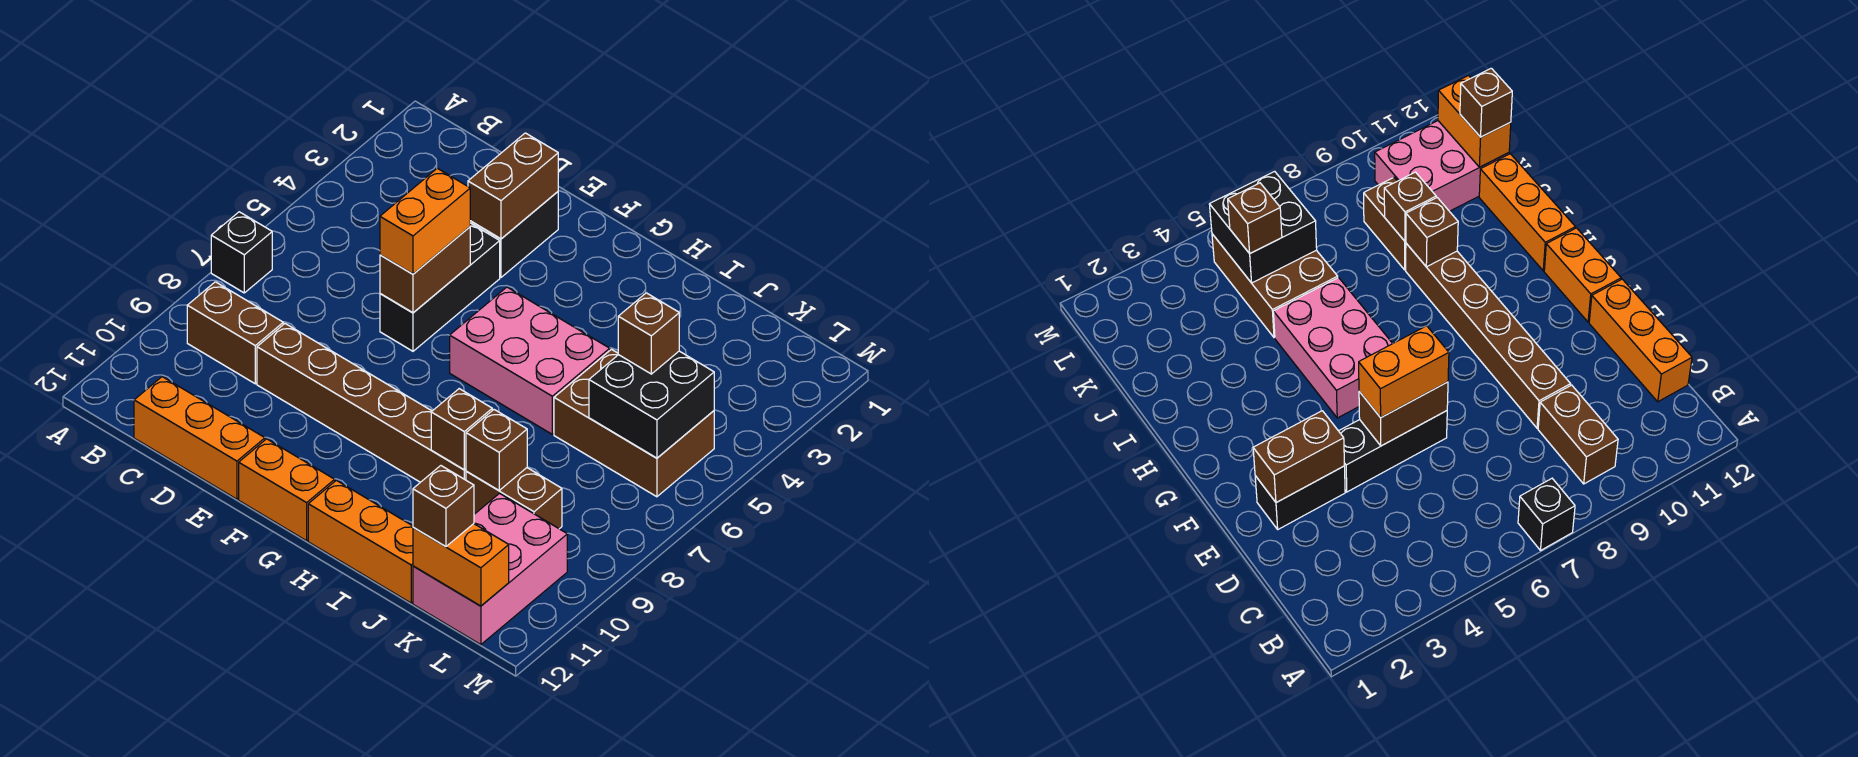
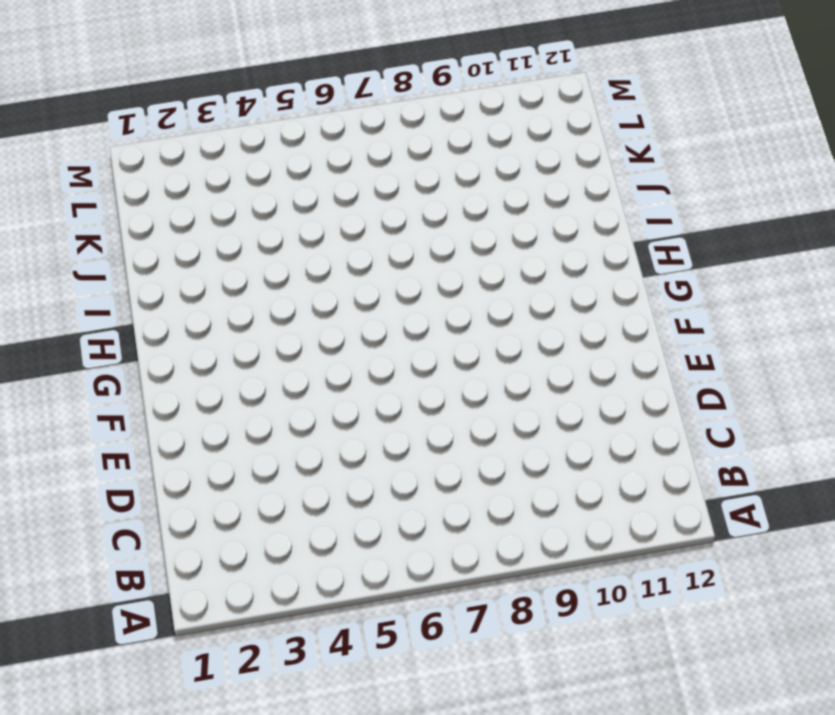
none -> black brick A7 level 1
none -> brown brick B9:C9 level 1
none -> orange brick C12:E12 level 1

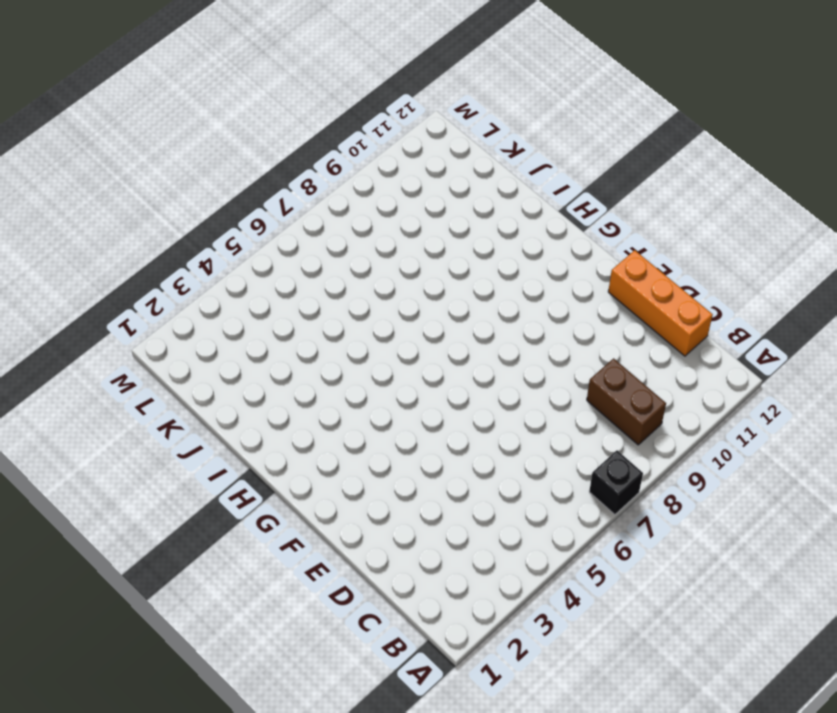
none -> brown brick D9:I9 level 1
none -> black brick E2:E3 level 1
none -> black brick E4:E6 level 1

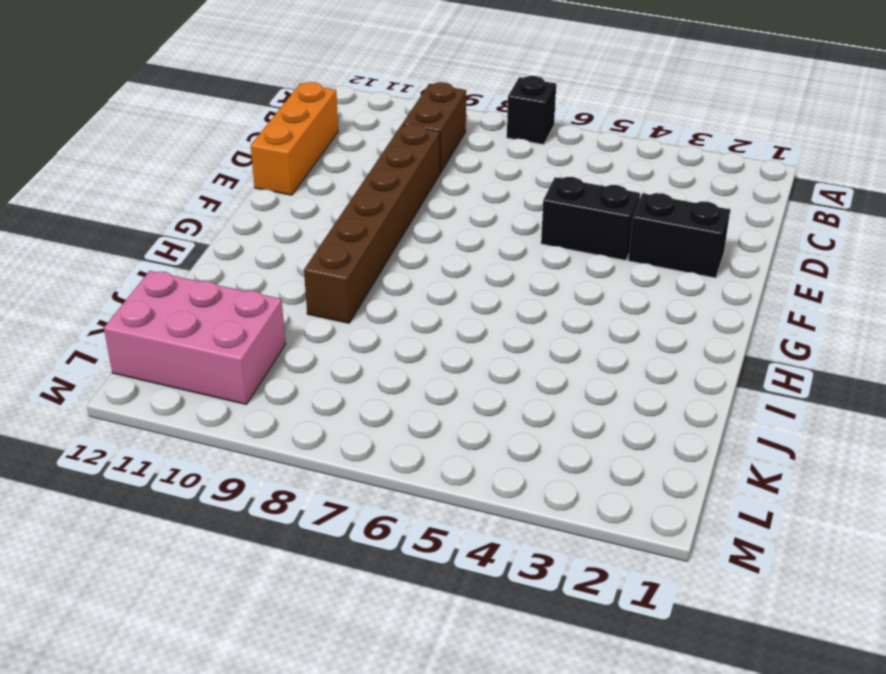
black brick E4:E5 level 1 -> black brick E4:E6 level 1
none -> orange brick F12:G12 level 1
none -> pink brick G5:I6 level 1
none -> orange brick H12:J12 level 1

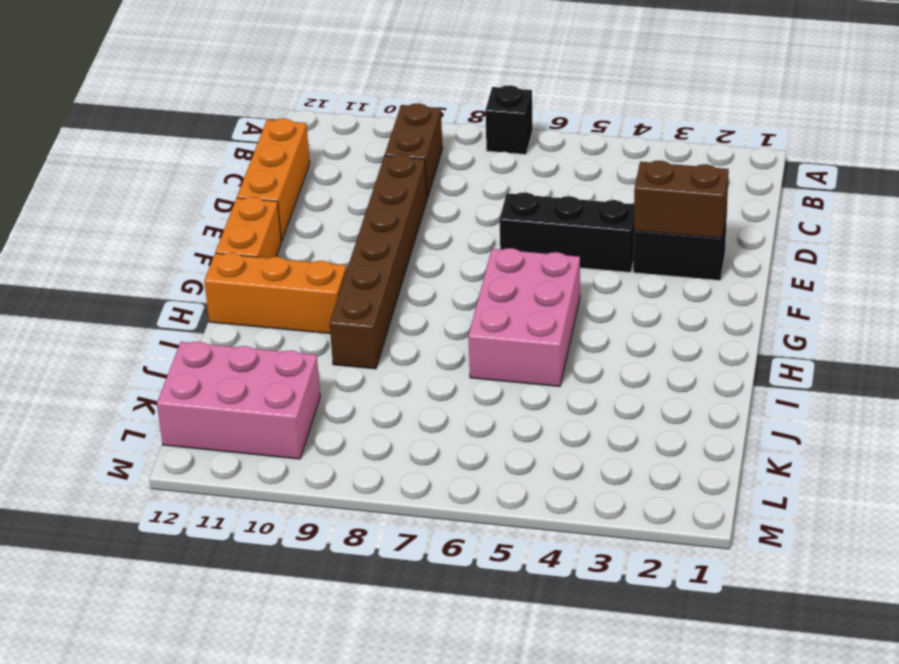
orange brick H10:H12 level 1 -> orange brick H12:J12 level 1
none -> brown brick J5:L6 level 1
none -> brown brick J9:K9 level 1
none -> brown brick E5:E6 level 2

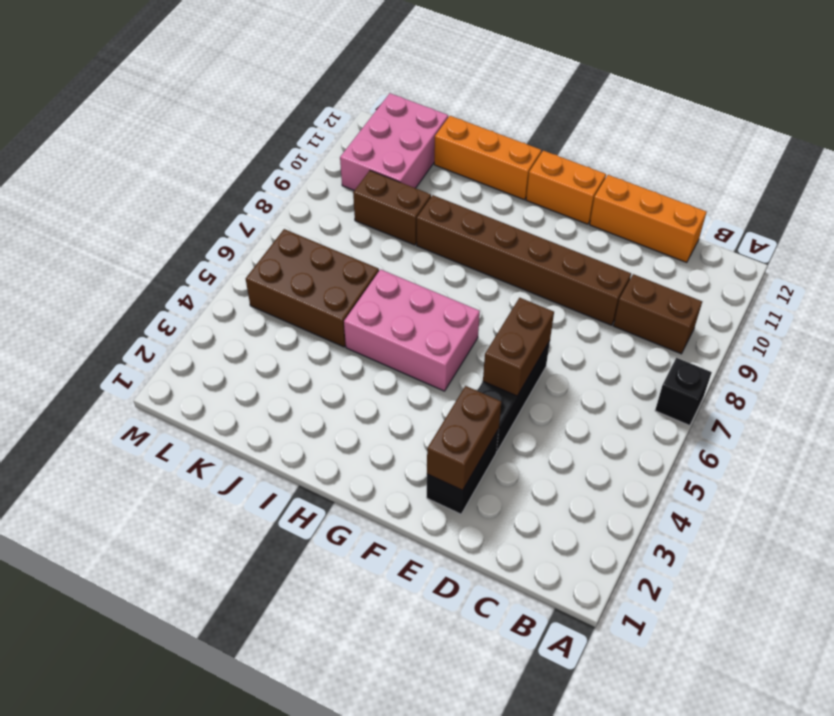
none -> brown brick I9 level 2
none -> brown brick J9 level 2
none -> black brick K5:L6 level 2

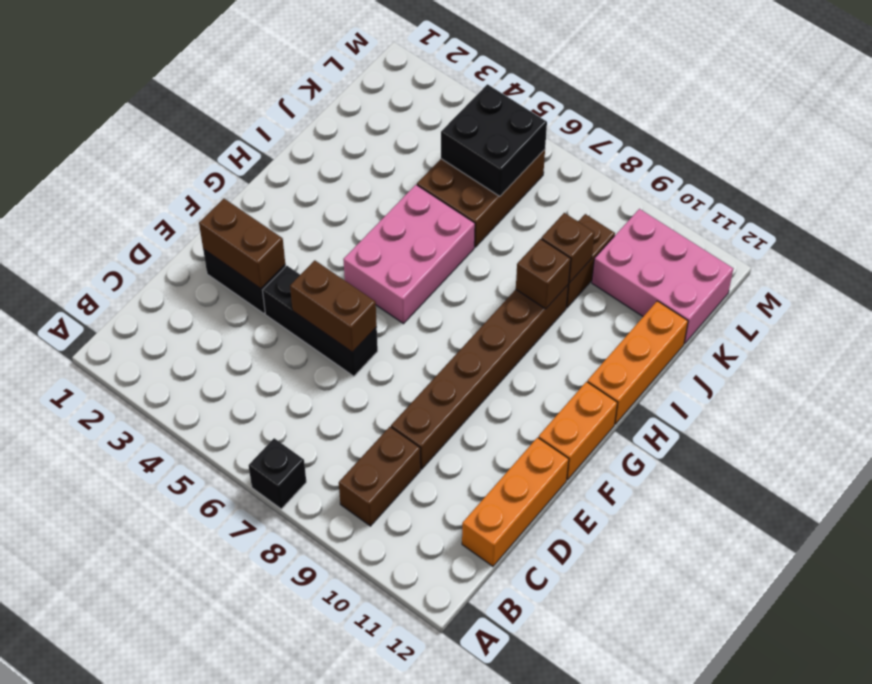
none -> orange brick K12:L12 level 2
none -> orange brick E5:E6 level 3
none -> brown brick K5 level 3

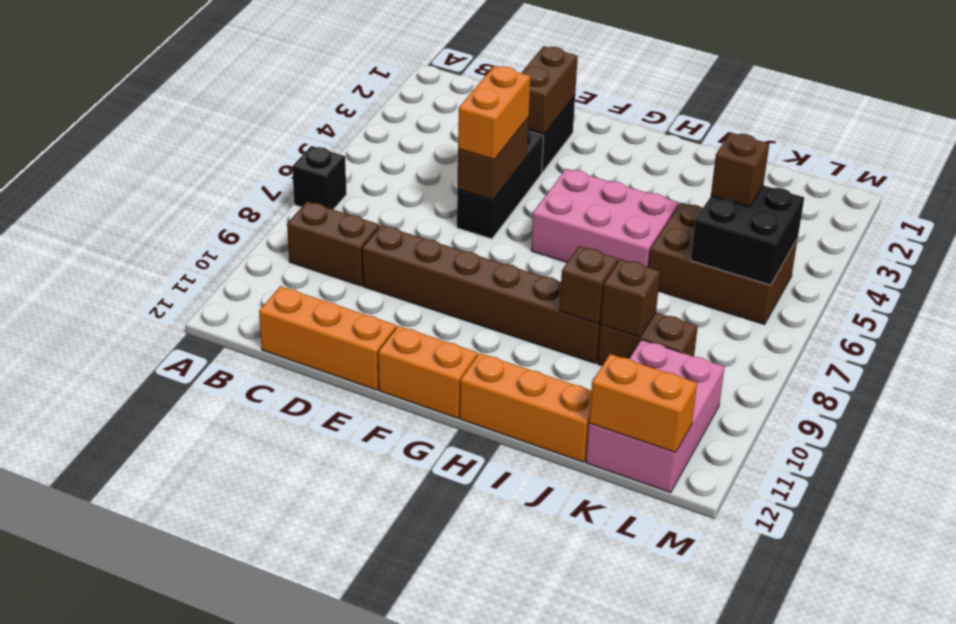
none -> brown brick K12 level 3

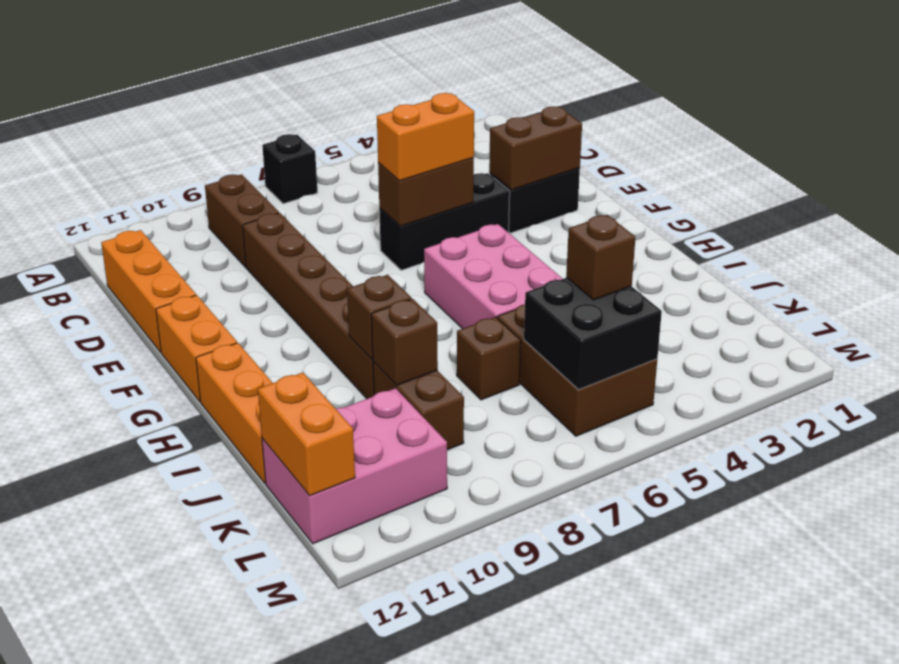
brown brick J7 level 1 -> brown brick K12 level 3

